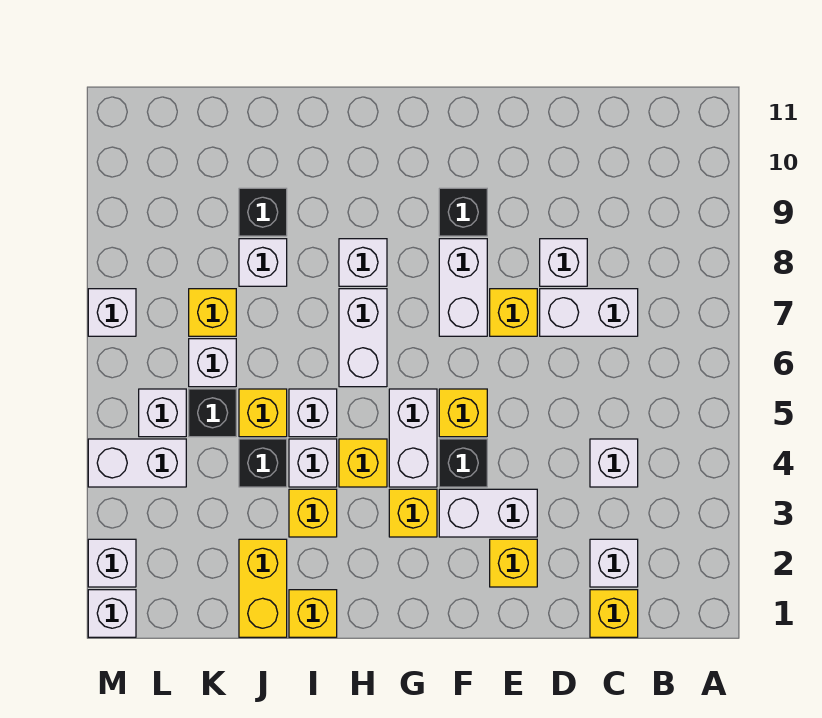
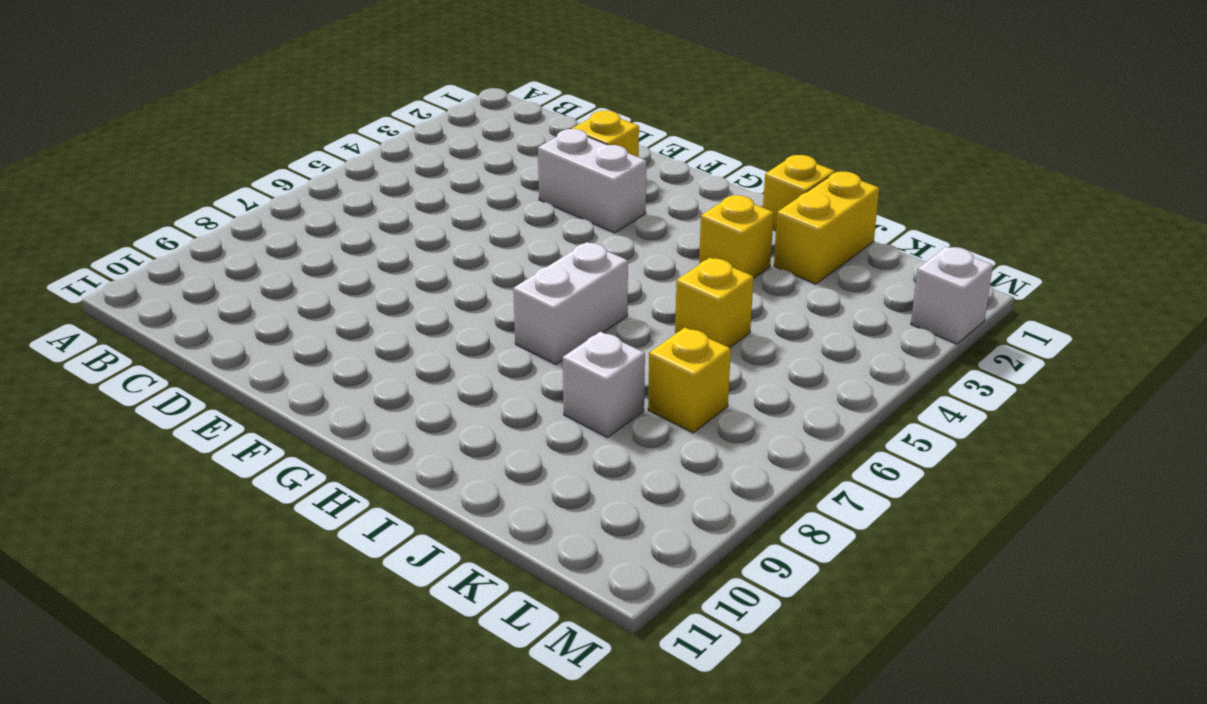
none -> yellow brick C1 level 1
none -> white brick C2 level 1
none -> white brick C4 level 1
none -> white brick C7:D7 level 1

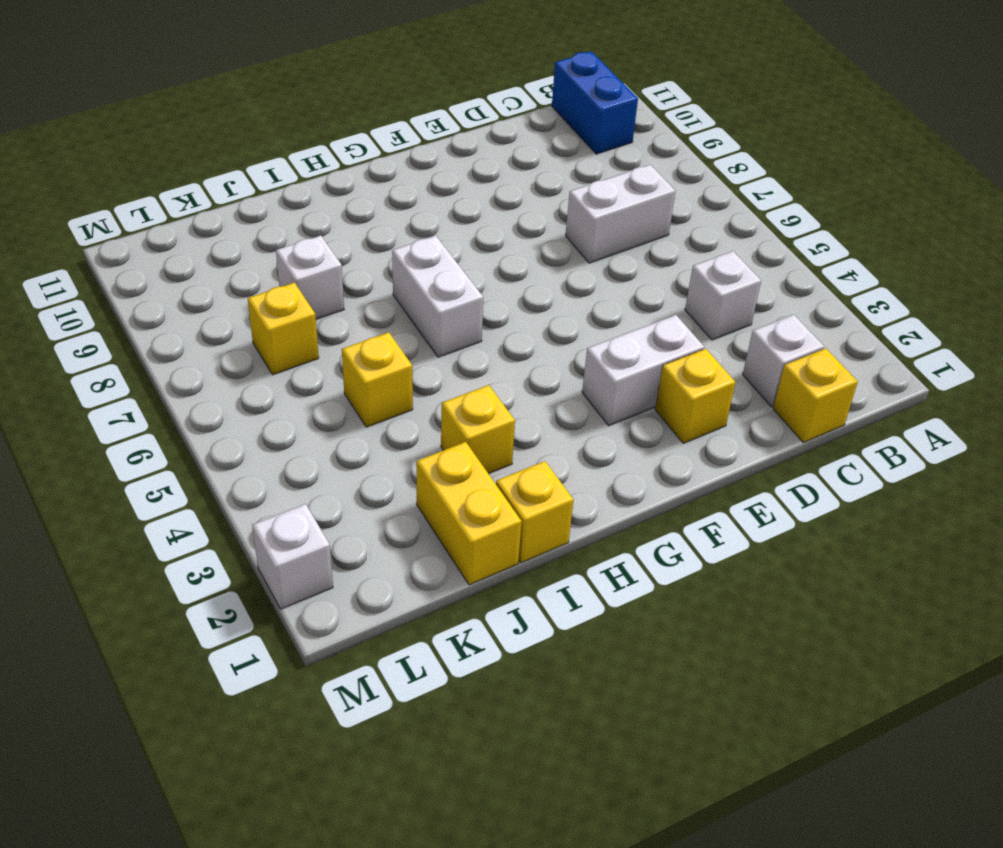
blue brick B10:B11 level 1 -> none
none -> white brick D8 level 1
none -> yellow brick E7 level 1
none -> black brick F4 level 1
none -> yellow brick F5 level 1

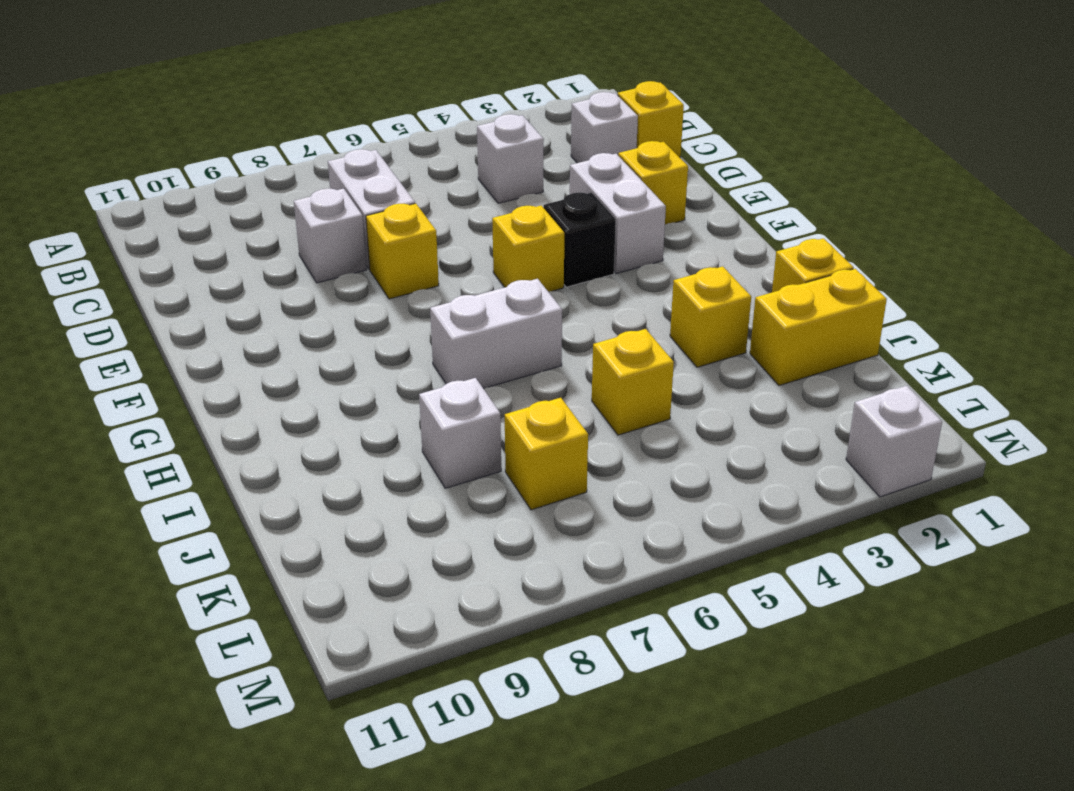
none -> white brick F7:F8 level 1
none -> black brick F9 level 1
none -> yellow brick G3 level 1
none -> white brick G4:G5 level 1

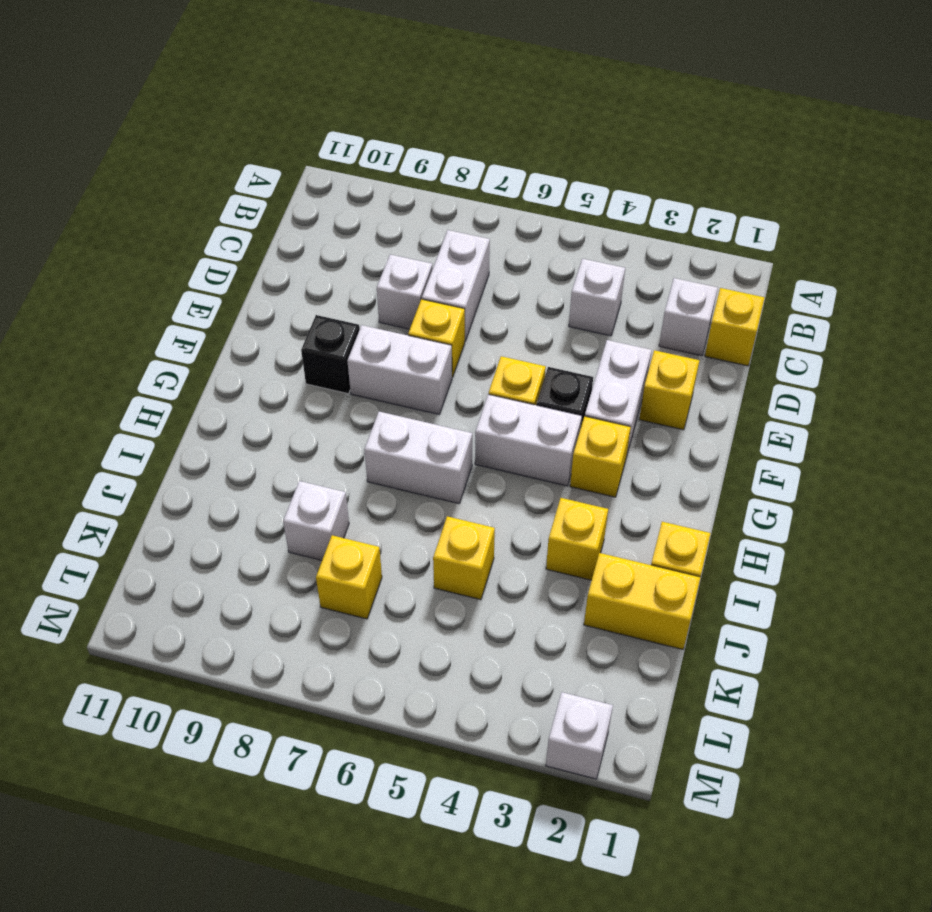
none -> yellow brick H4 level 1
none -> white brick H8 level 1
none -> white brick I4 level 1
none -> white brick I5 level 1

